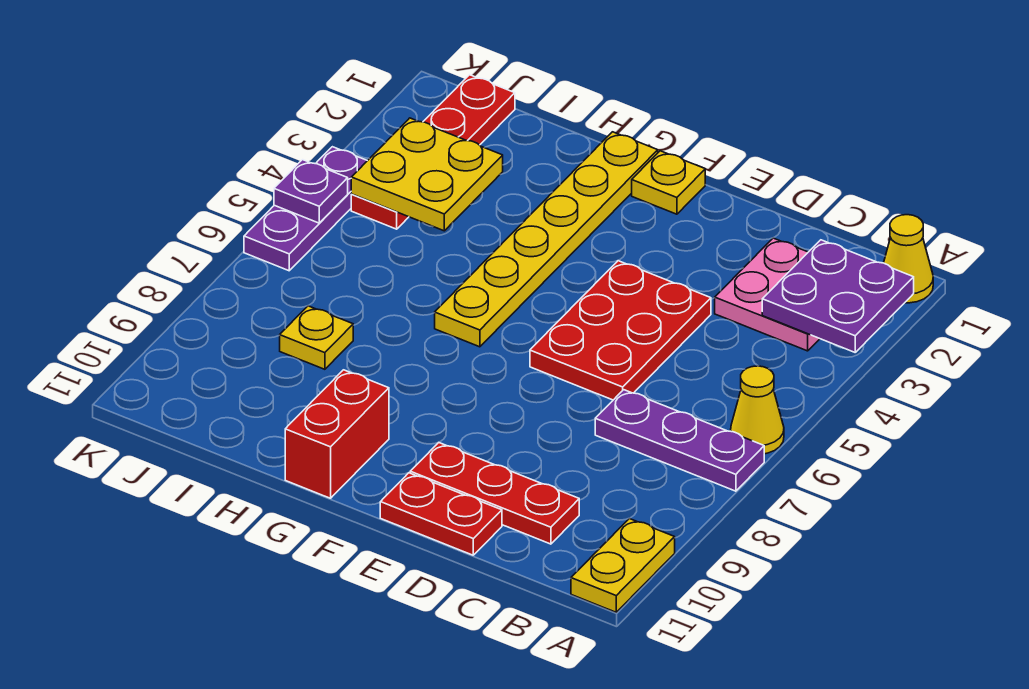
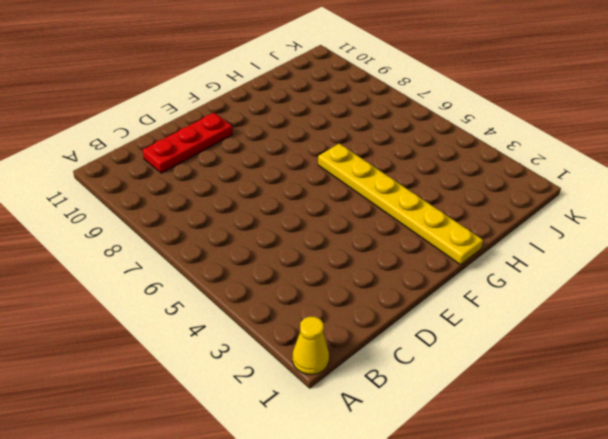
none -> yellow cone A6 level 1
none -> purple plate A7:C7 level 1
none -> yellow plate A10:A11 level 1

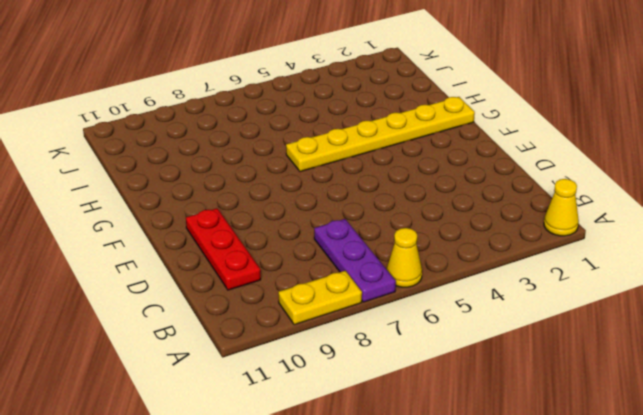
yellow plate A8:A9 level 1 -> yellow plate A10:A11 level 1
none -> pink plate B2:C3 level 1
none -> red plate D4:E6 level 1
none -> red plate D11:E11 level 1

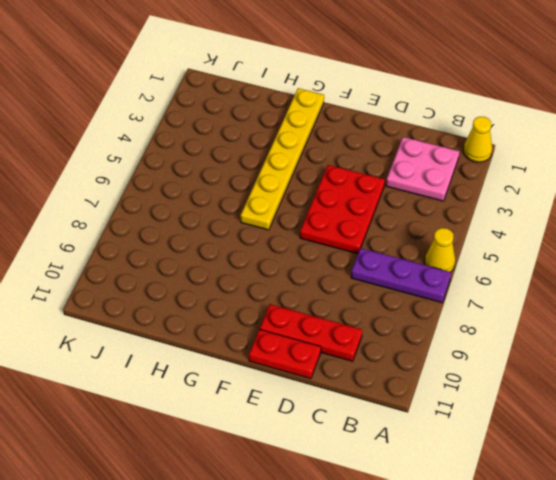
none -> yellow plate A10:A11 level 1
none -> yellow plate F1 level 1
none -> red brick G10:G11 level 1

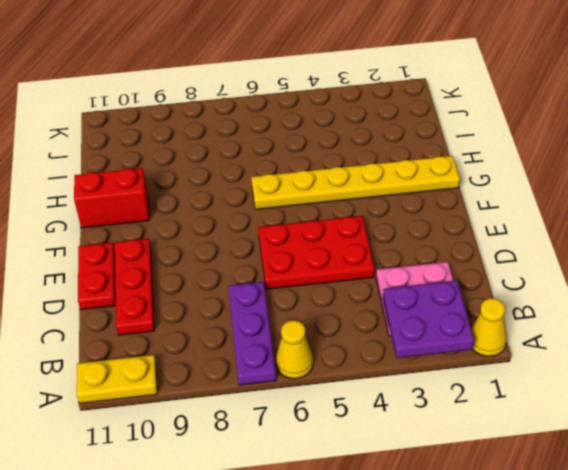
none -> yellow plate F1 level 1
none -> yellow plate I8 level 1
none -> red plate J1:J4 level 1

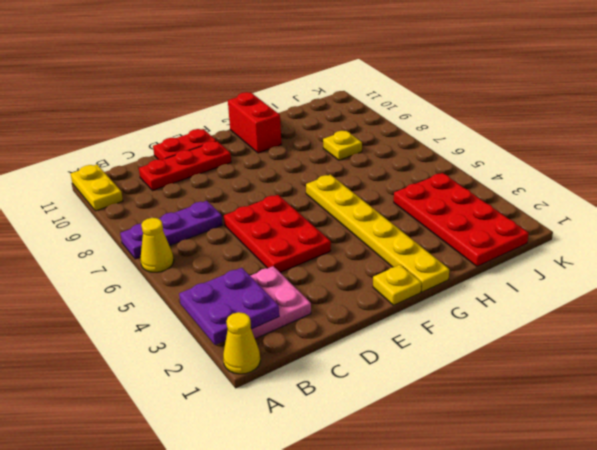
red plate I1:J4 level 1 -> red plate J1:J4 level 1
none -> purple plate K4:K6 level 1
none -> yellow plate I3:J4 level 2
none -> purple plate K5 level 2

